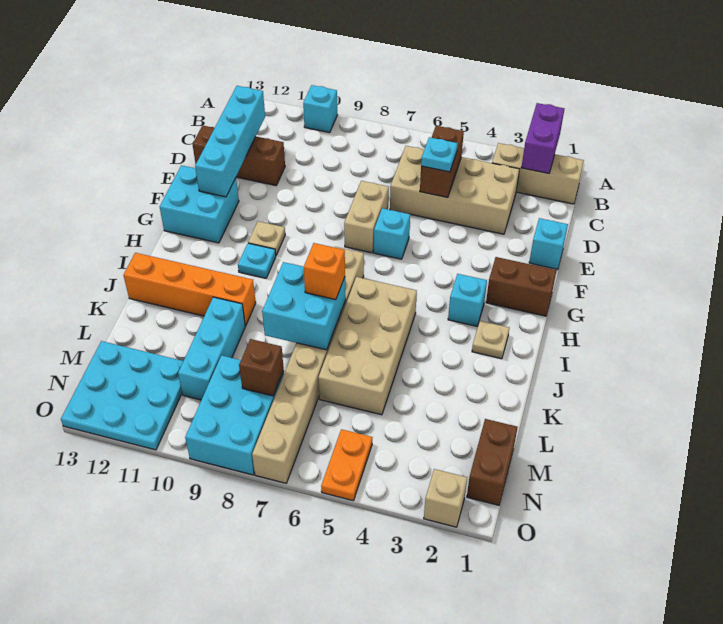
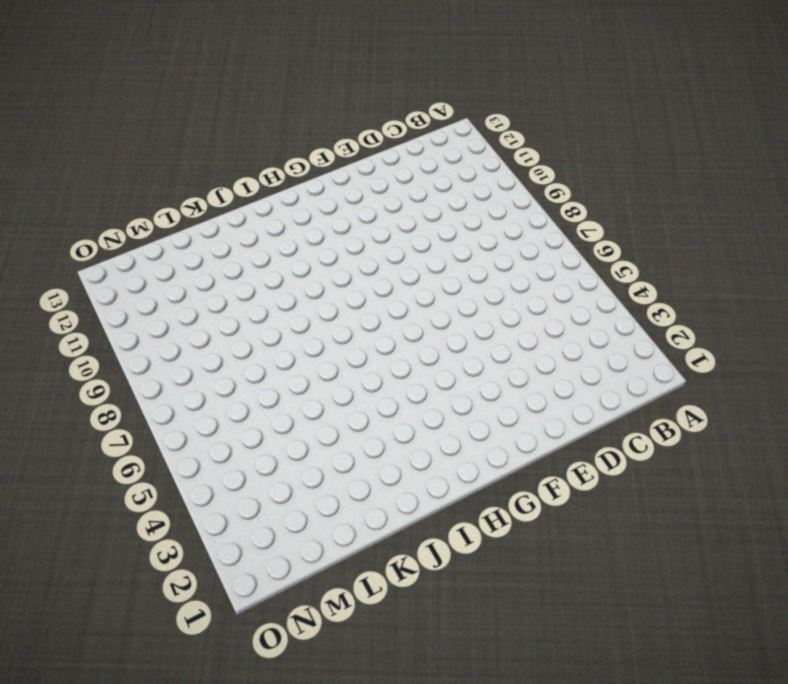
none -> cyan brick A10 level 1
none -> tan brick B1:B3 level 1
none -> tan brick C3:D6 level 1

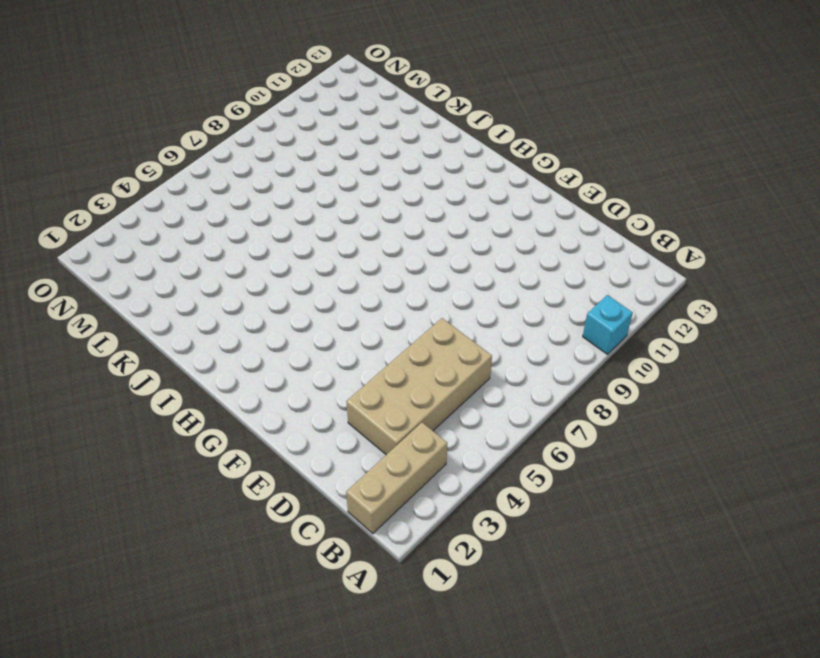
none -> brown brick D11:D13 level 1
none -> cyan brick E1 level 1
none -> tan brick E7:F7 level 1

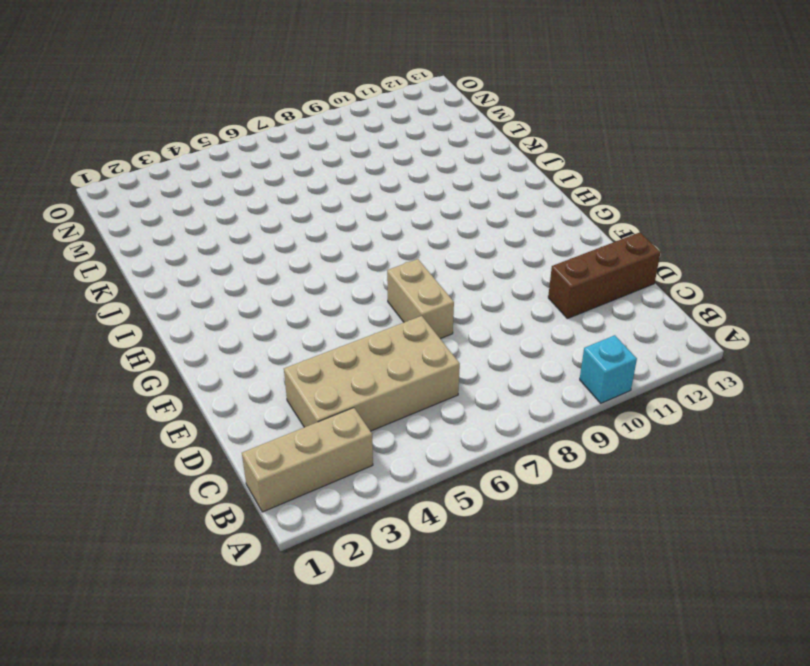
none -> cyan brick E1 level 1
none -> cyan brick F6 level 1
none -> cyan brick F12:G13 level 1

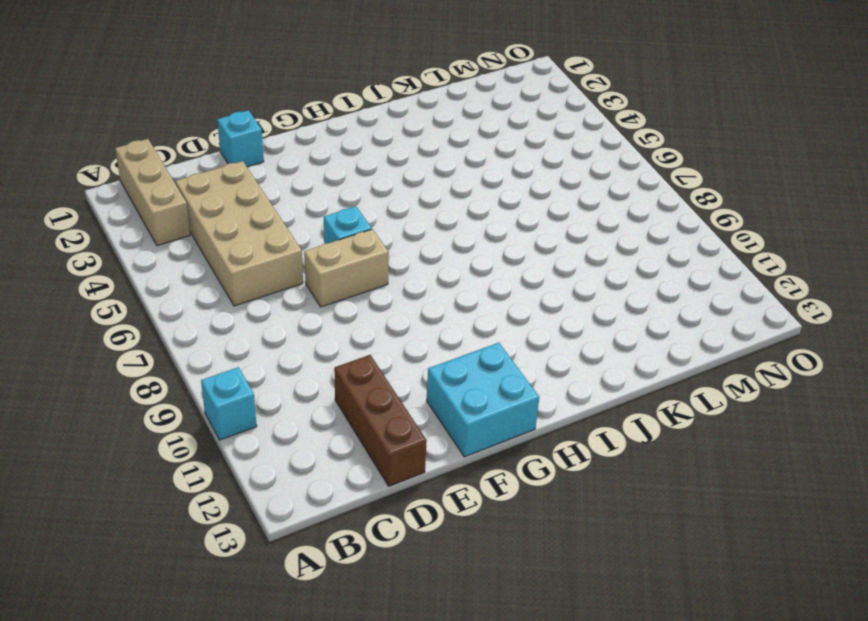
none -> brown brick G1:G2 level 1
none -> tan plate G10 level 1
none -> cyan brick H3 level 1

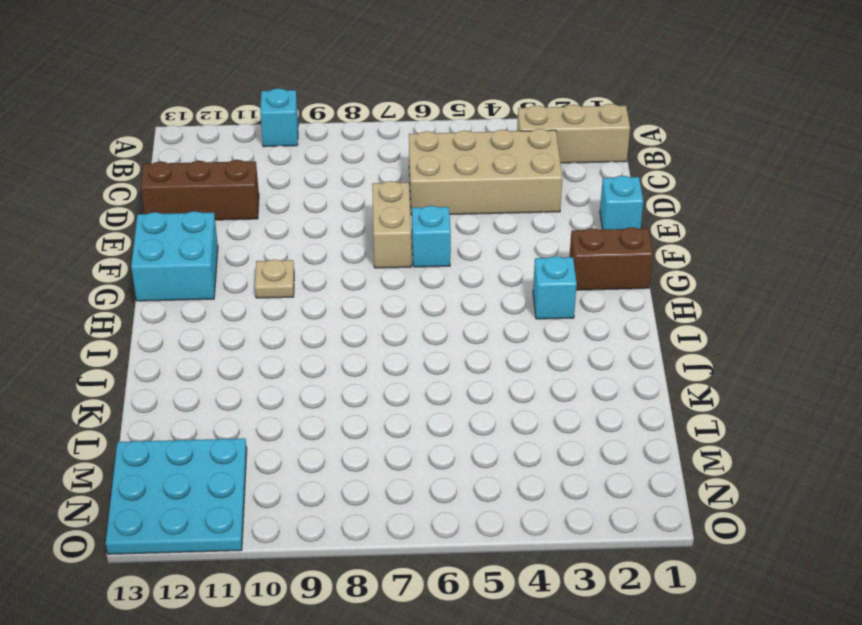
none -> tan brick H7:O7 level 1
none -> cyan plate H10 level 1
none -> tan plate I2 level 1

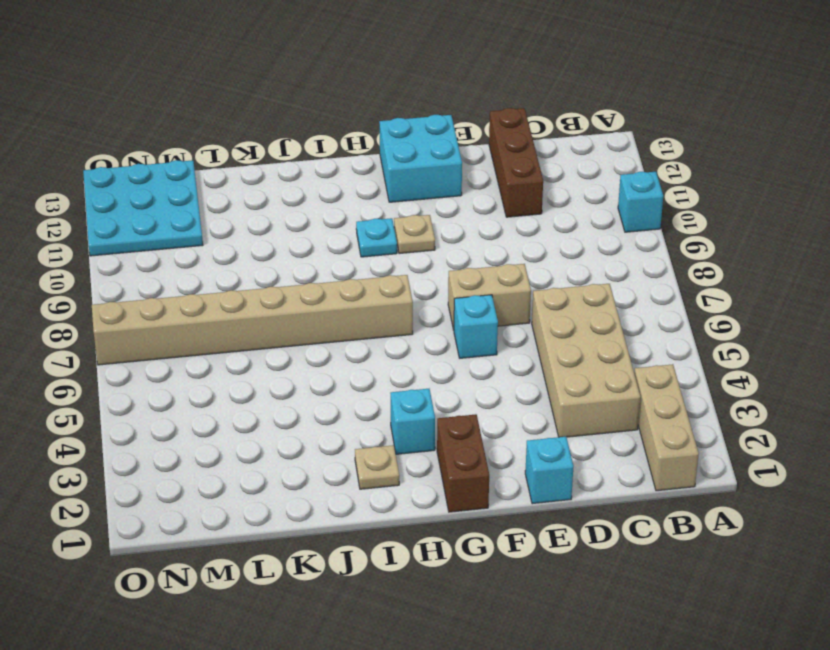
none -> tan brick I5:L6 level 1
none -> orange brick J10:J13 level 1
none -> cyan brick K10:M10 level 1

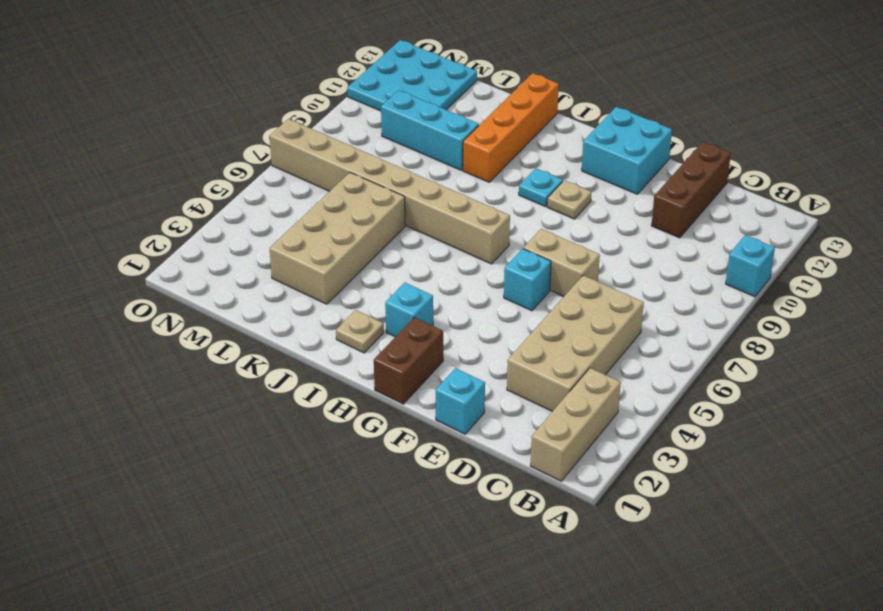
tan brick K3:L6 level 1 -> tan brick I5:L6 level 1
none -> brown brick M1:N1 level 1
none -> cyan brick M8:O9 level 1
none -> orange plate N5:O5 level 1

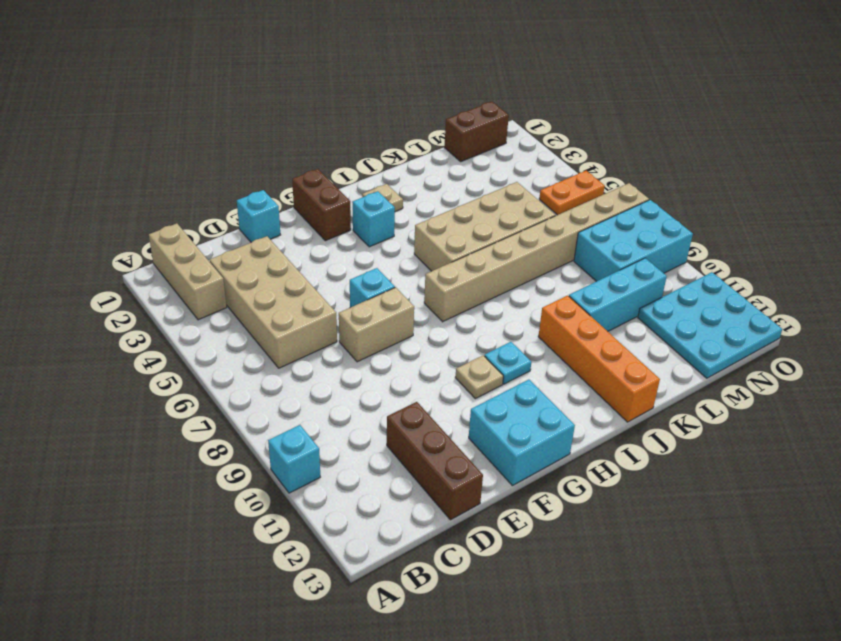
none -> tan brick O2 level 1
none -> purple brick A2:B2 level 2
none -> brown brick C5:D5 level 2

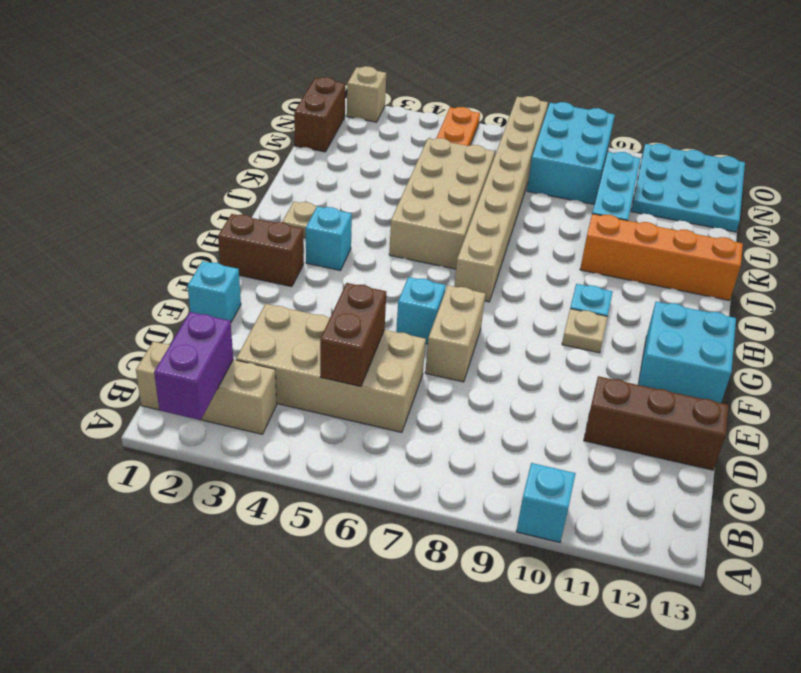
none -> cyan brick C12:F12 level 2
none -> cyan brick J7:K8 level 2
none -> brown brick M8 level 2

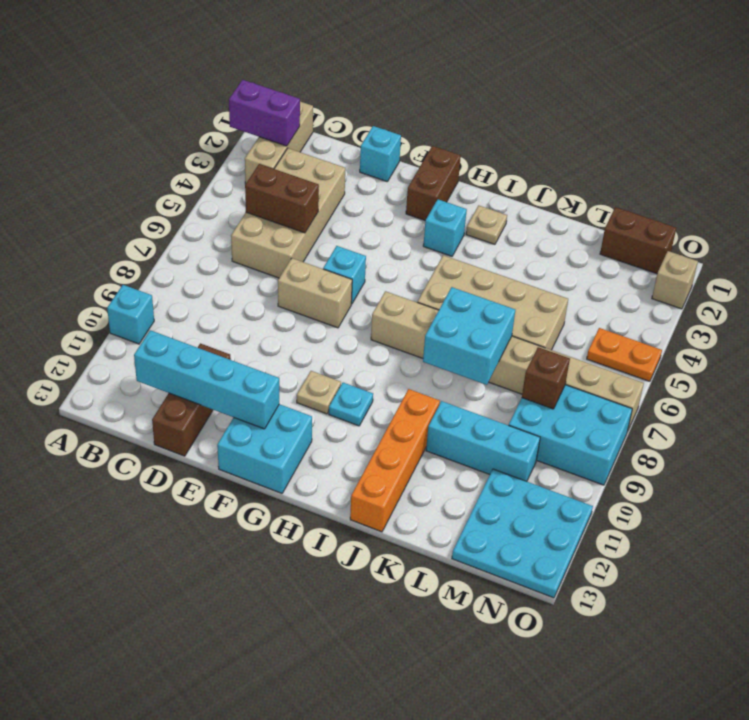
none -> cyan plate D5 level 3
none -> orange brick J7 level 3

